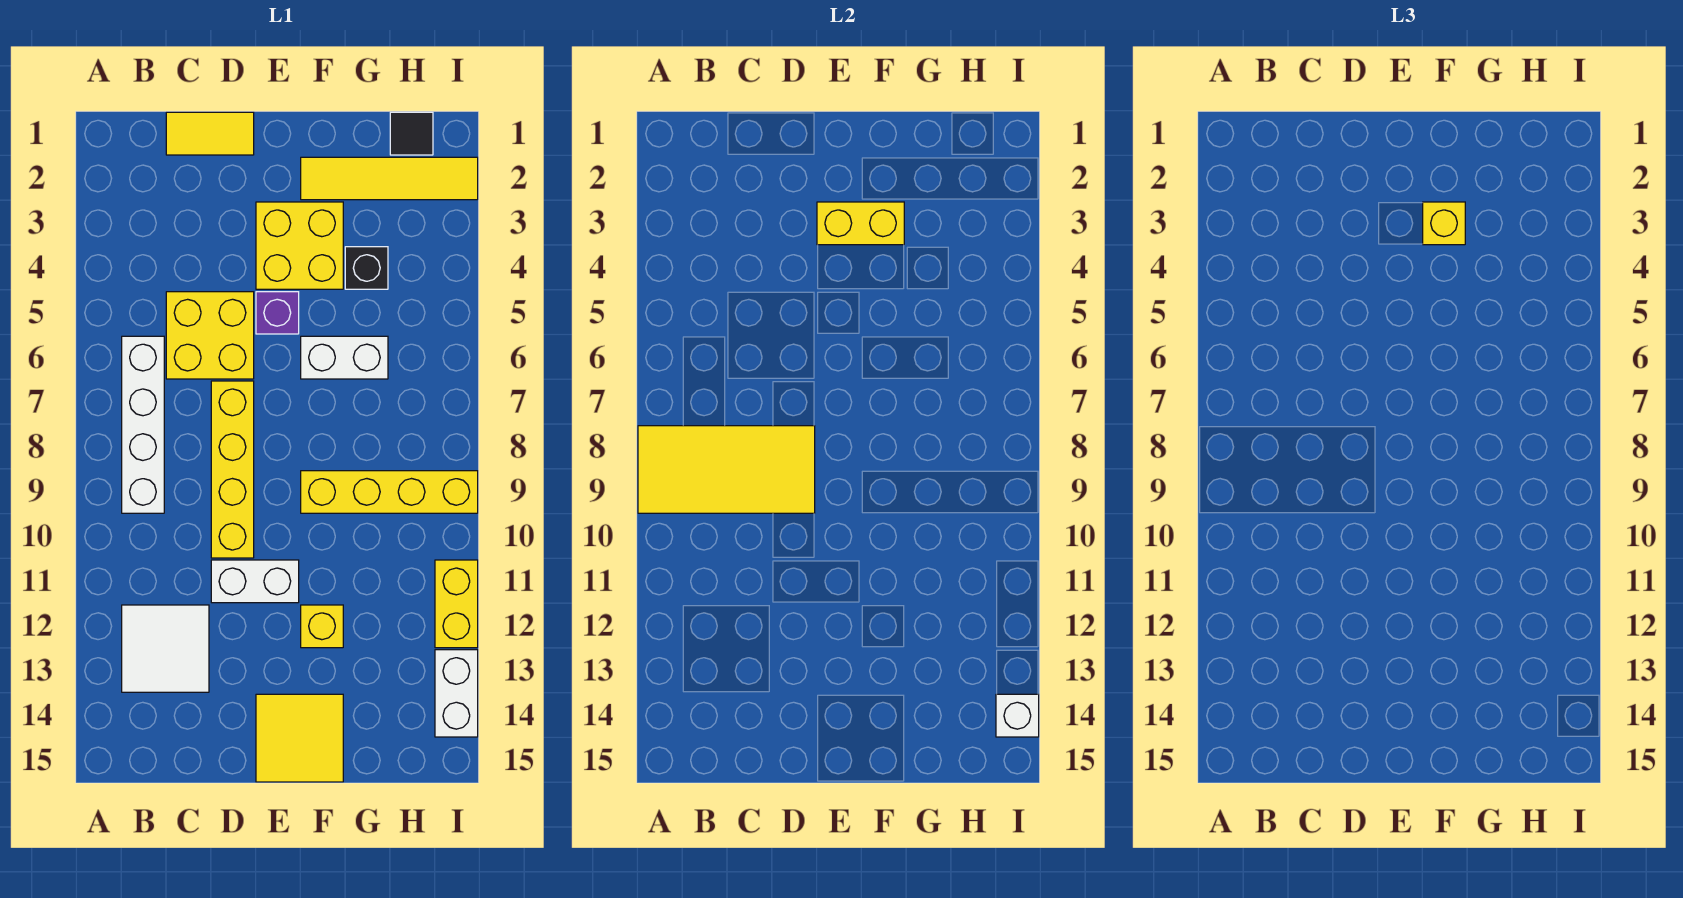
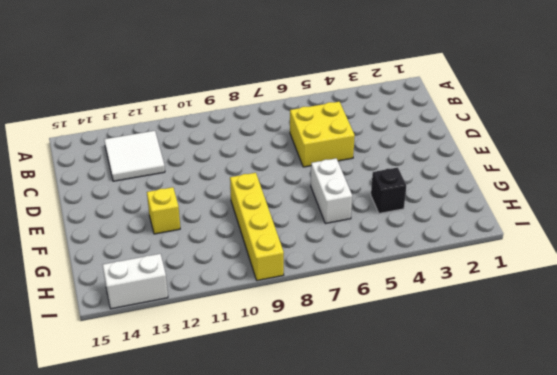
none -> white brick B6:B9 level 1
none -> yellow tile C1:D1 level 1
none -> yellow brick D7:D10 level 1

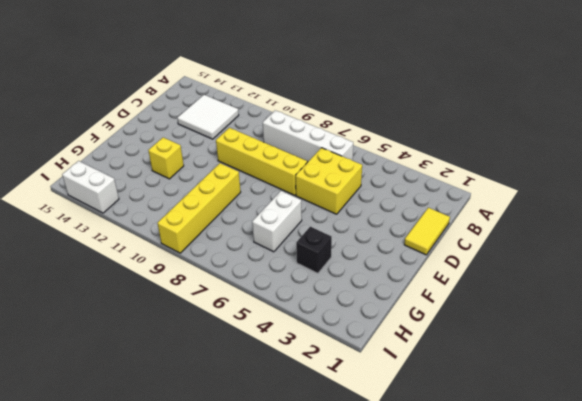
none -> white brick D11:E11 level 1
none -> yellow brick E3:F4 level 1
none -> purple brick E5 level 1

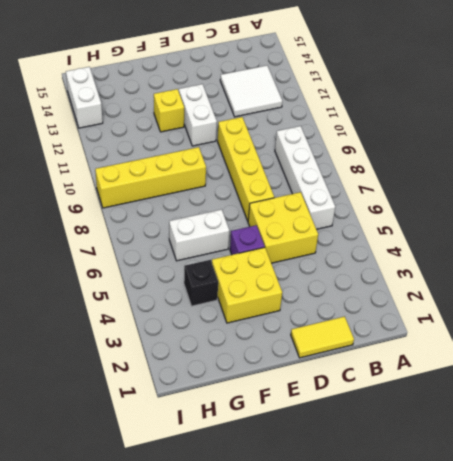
white brick E11:E12 level 1 -> white brick D11:E11 level 1
none -> yellow tile E14:F15 level 1
none -> yellow tile F2:I2 level 1
none -> black tile H1 level 1

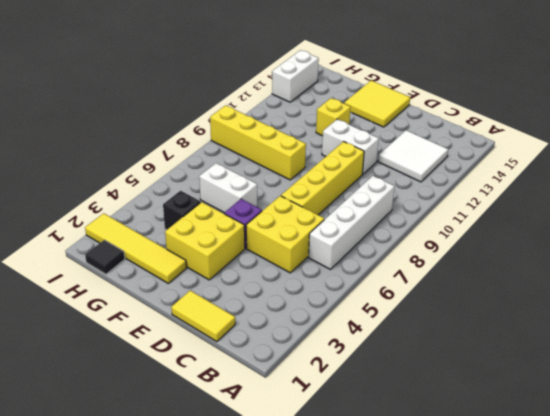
none -> yellow brick I11:I12 level 1
none -> yellow tile A8:D9 level 2
none -> yellow brick E3:F3 level 2

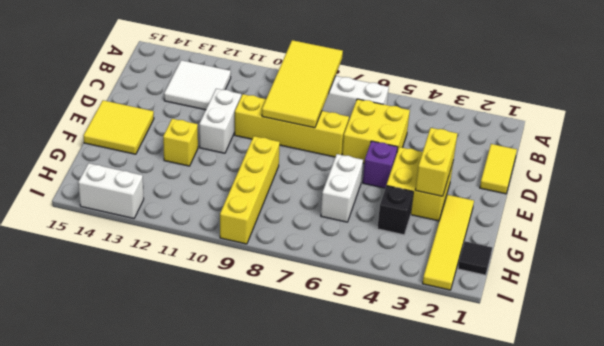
none -> yellow brick I11:I12 level 1
none -> white brick I14 level 2
none -> yellow brick F3 level 3

